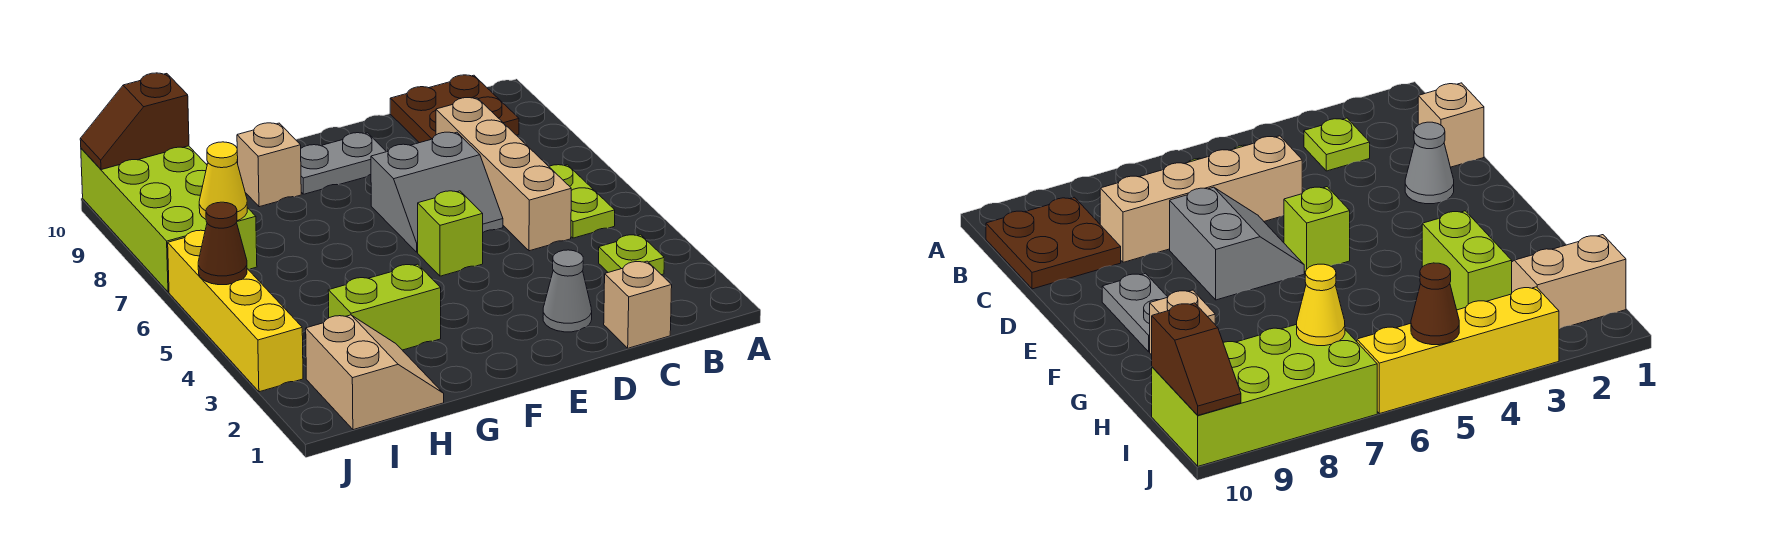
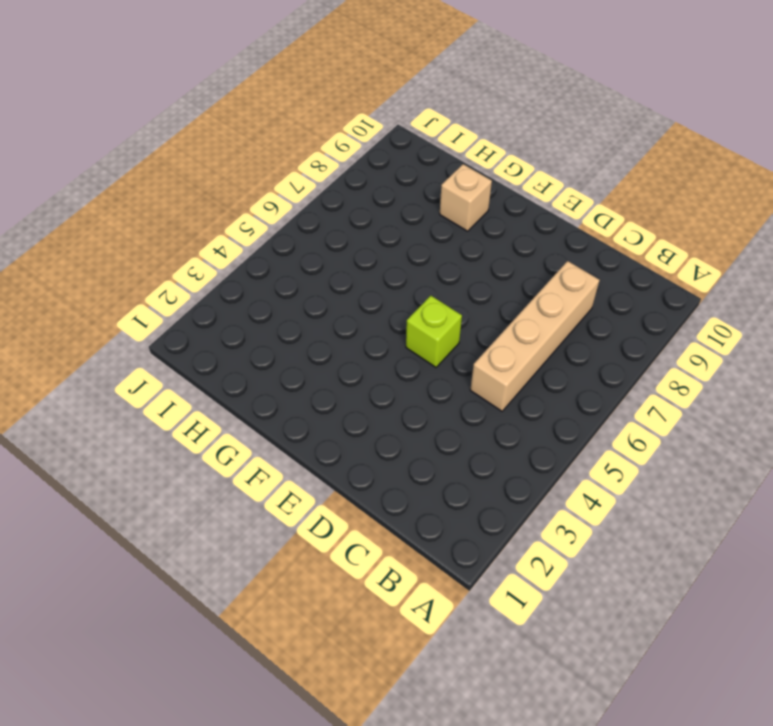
none -> lime plate B3 level 1
none -> lime plate B5:B6 level 1
none -> brown plate B9:C10 level 1

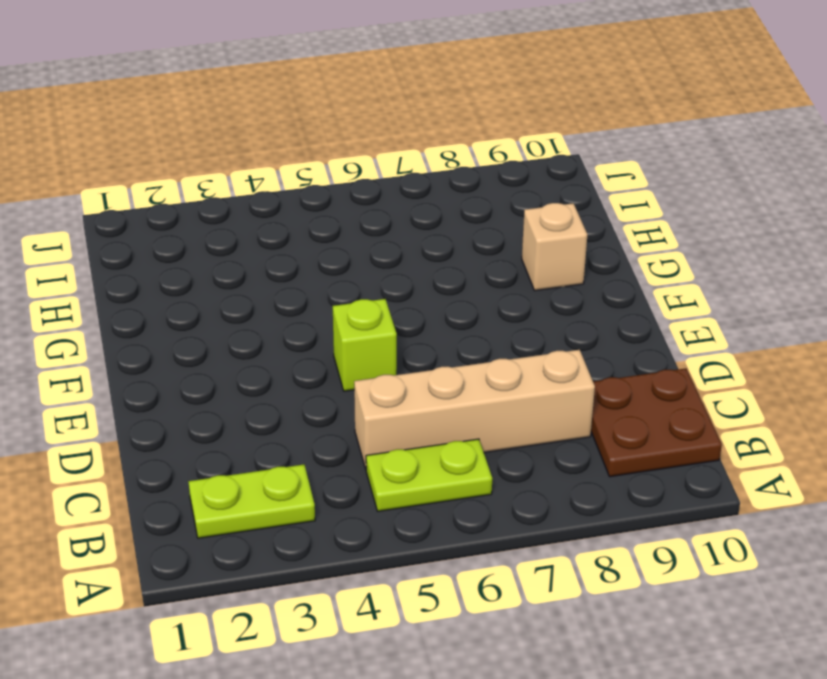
lime plate B2:B3 level 1 -> lime plate B3 level 1
none -> tan brick C1 level 1
none -> grey cone D2 level 1
none -> grey slope D6:E7 level 1 top 7

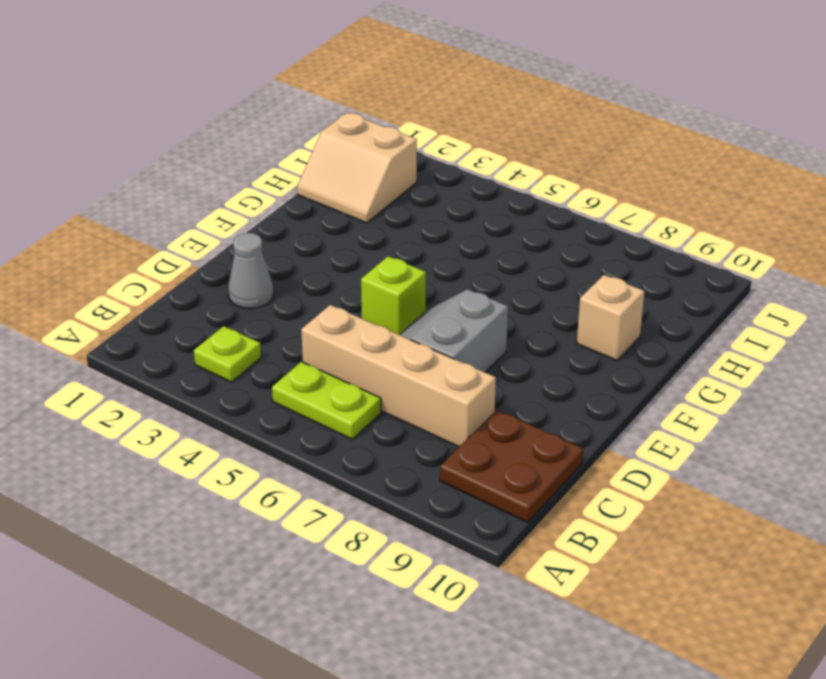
none -> tan brick C1 level 1
none -> grey plate E9:F9 level 1
none -> lime brick G3:H3 level 1

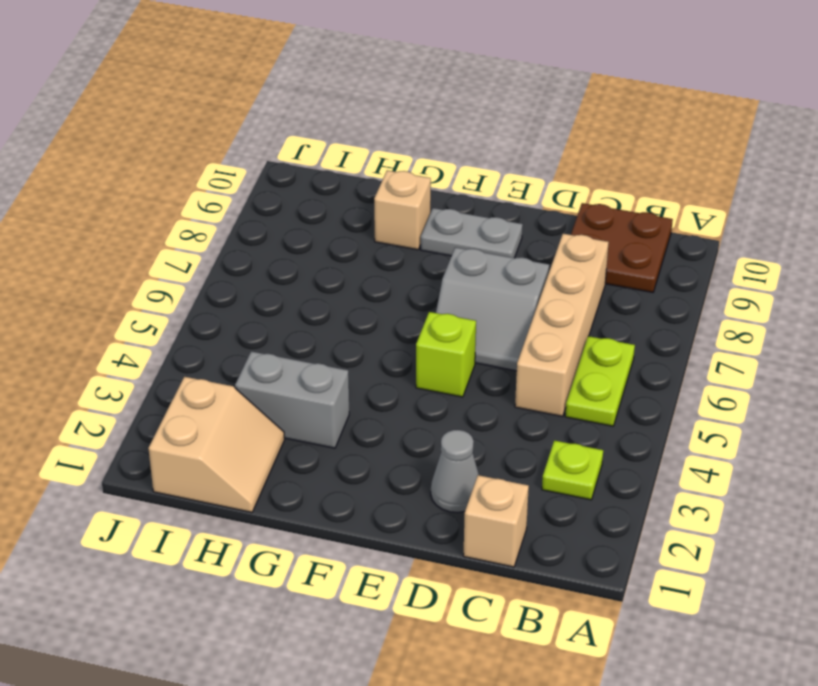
grey brick G3:H3 level 1 -> lime brick G3:H3 level 1
none -> lime brick I7:J10 level 1
none -> yellow brick J3:J6 level 1
none -> yellow cone I7 level 2

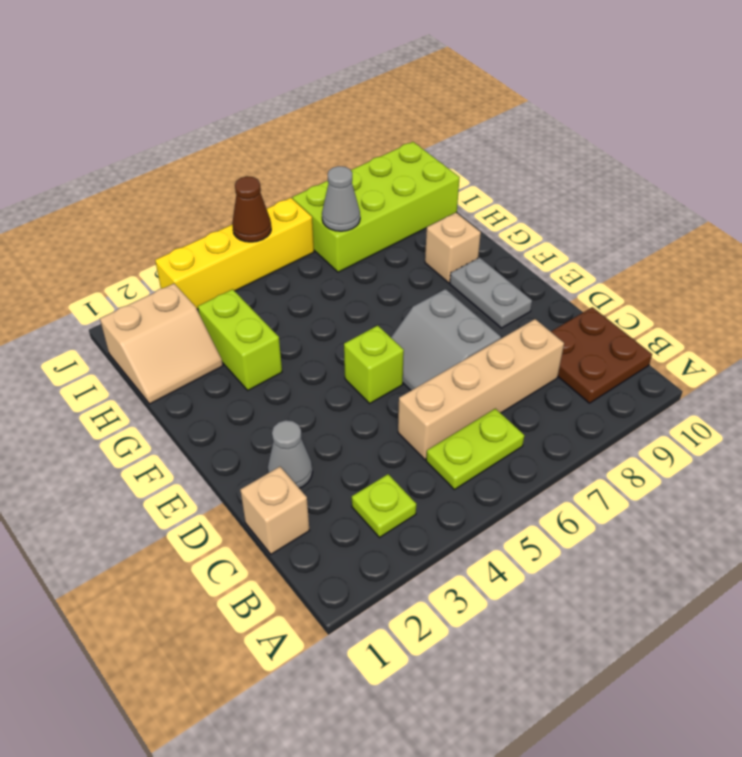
grey cone I7 level 2 -> yellow cone I7 level 2
none -> brown slope I10:J10 level 2 top I

